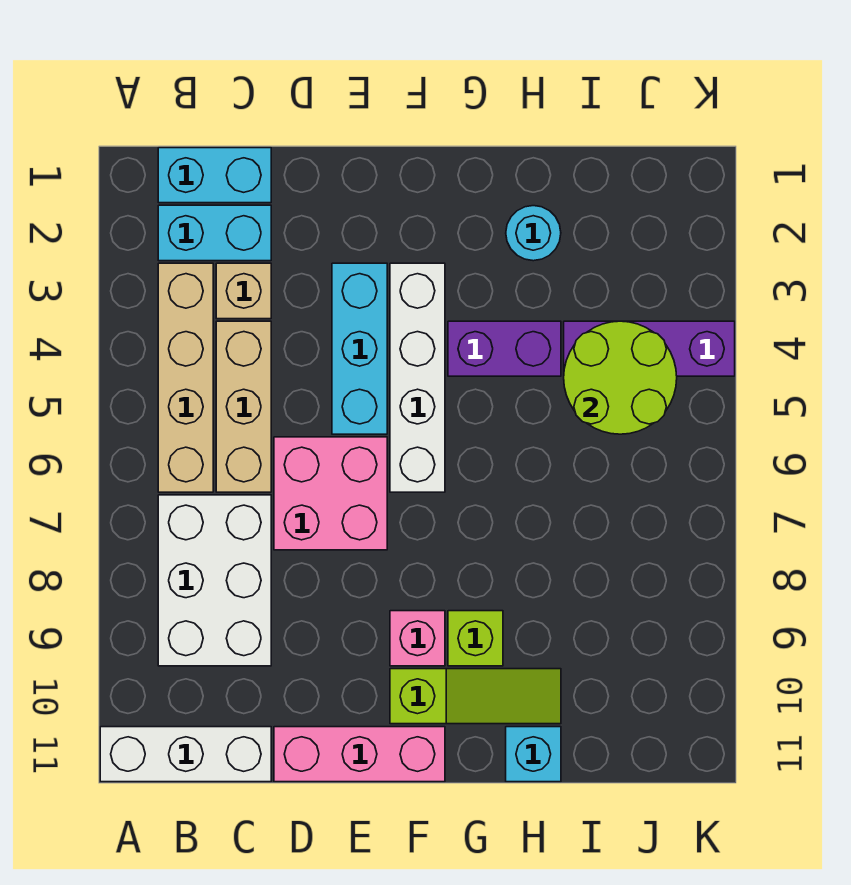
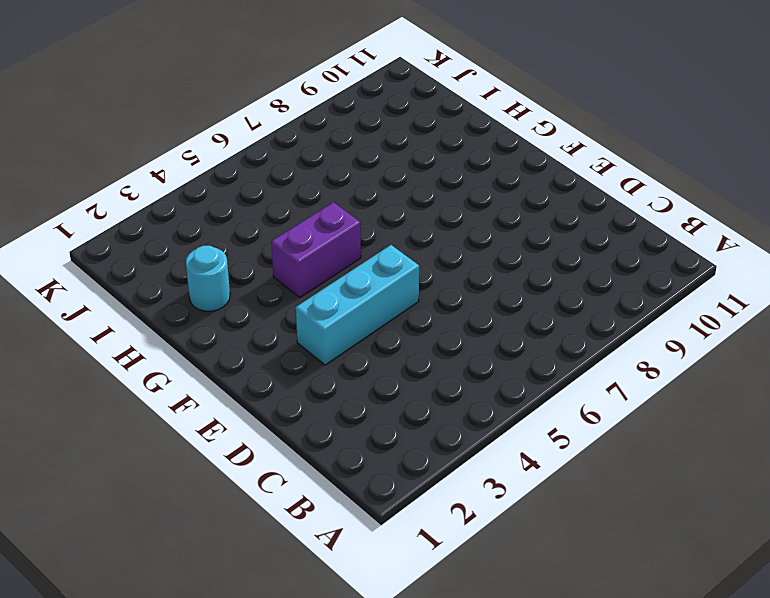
purple brick G4:G5 level 1 -> purple brick G4:H4 level 1
none -> white brick A11:C11 level 1
none -> cyan brick B1:C1 level 1
none -> cyan brick B2:C2 level 1

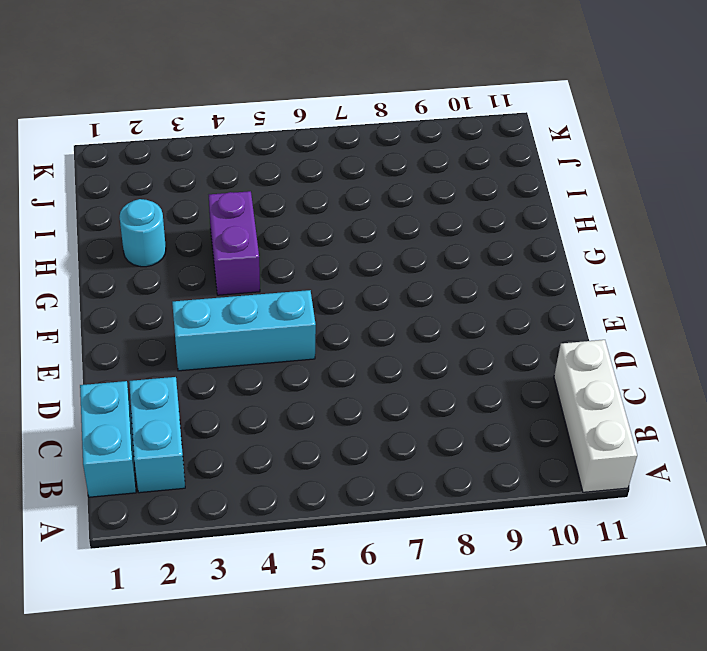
none -> tan brick B3:B6 level 1
none -> white brick B7:C9 level 1
none -> tan brick C3 level 1

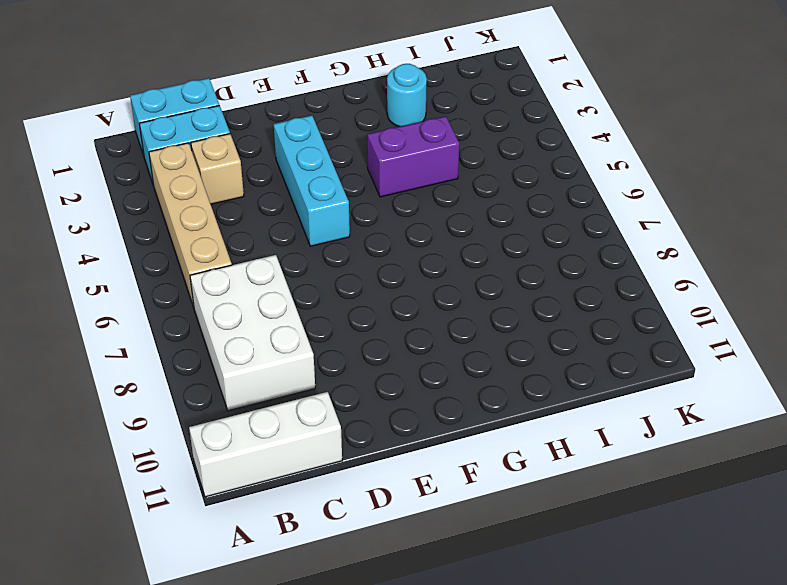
none -> tan brick C4:C6 level 1
none -> pink brick D6:E7 level 1
none -> pink brick D11:F11 level 1

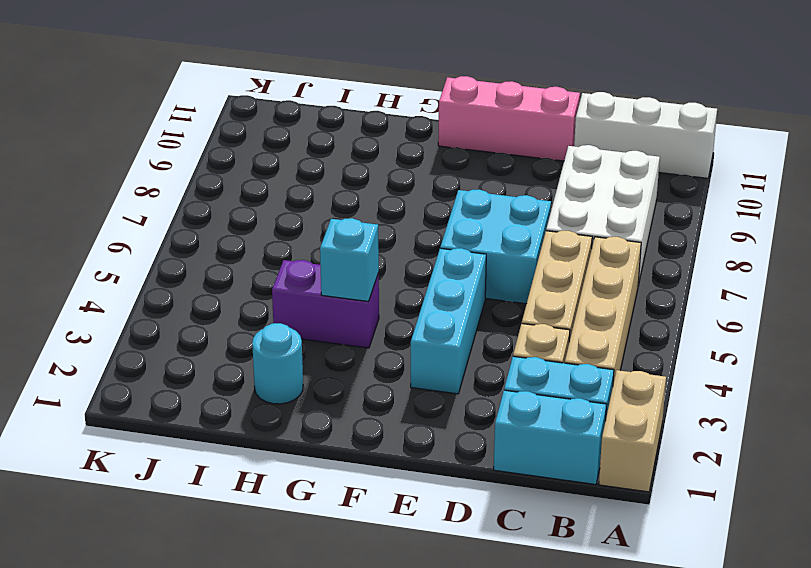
tan brick A1:A2 level 1 -> none
cyan brick D6:E7 level 1 -> pink brick D6:E7 level 1
cyan brick G4 level 2 -> cyan brick H11 level 1
none -> white brick F3:F6 level 1
none -> pink brick F9 level 1
none -> lime slope F10:H10 level 1 top F

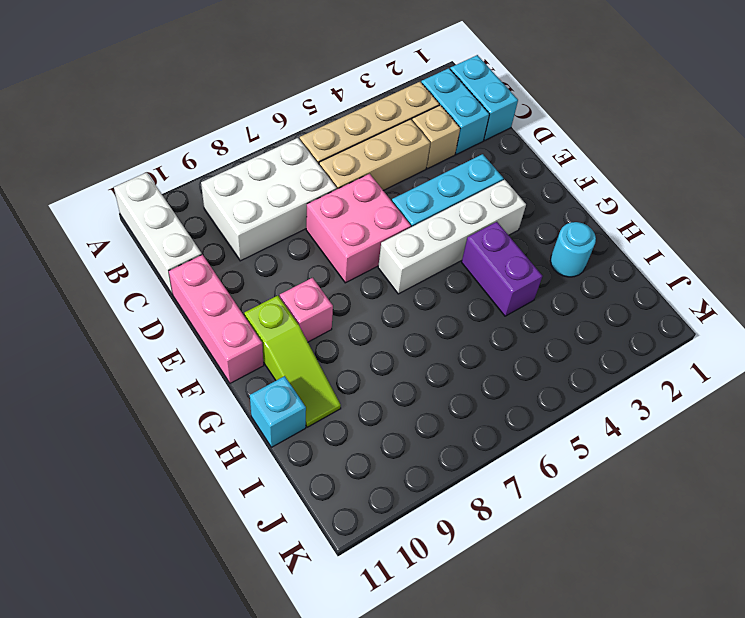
none -> lime brick G9 level 1
none -> purple brick I4:K4 level 1
none -> lime round brick I4:J5 level 2

